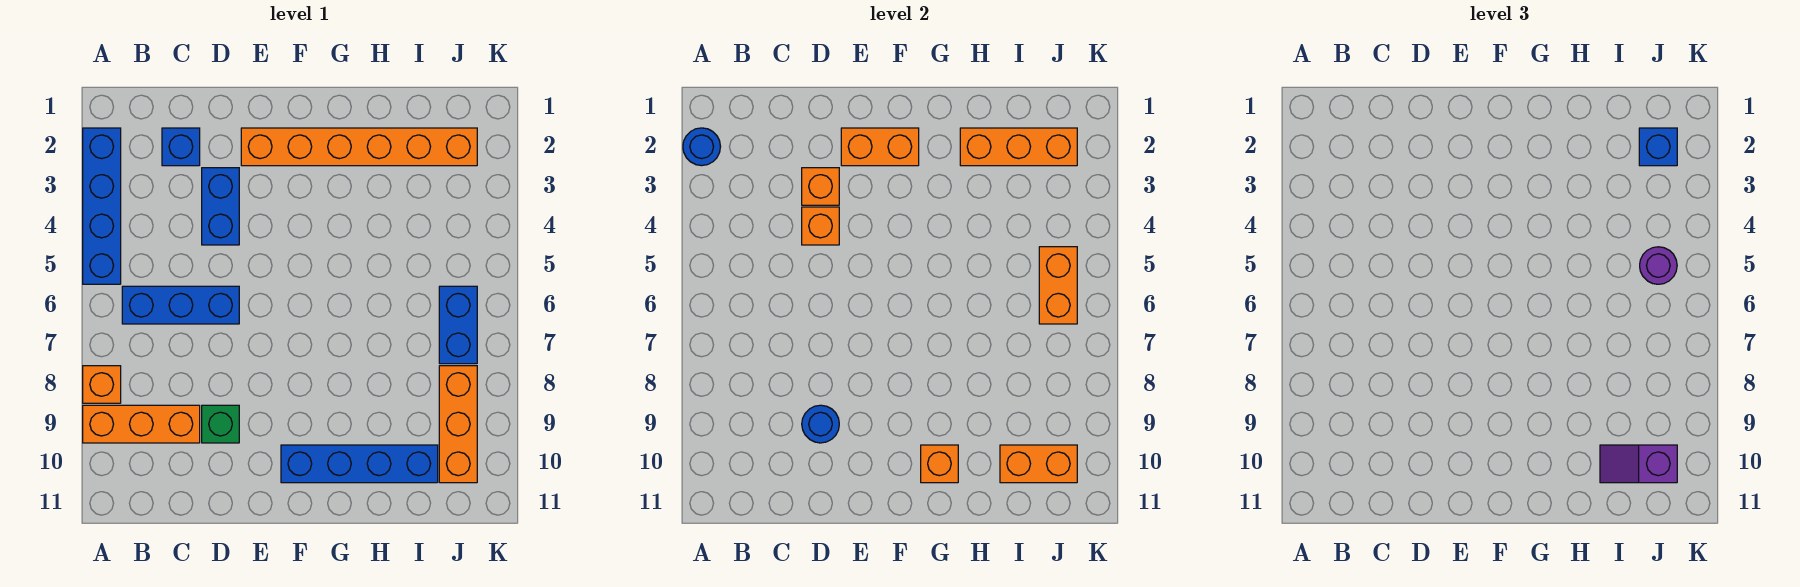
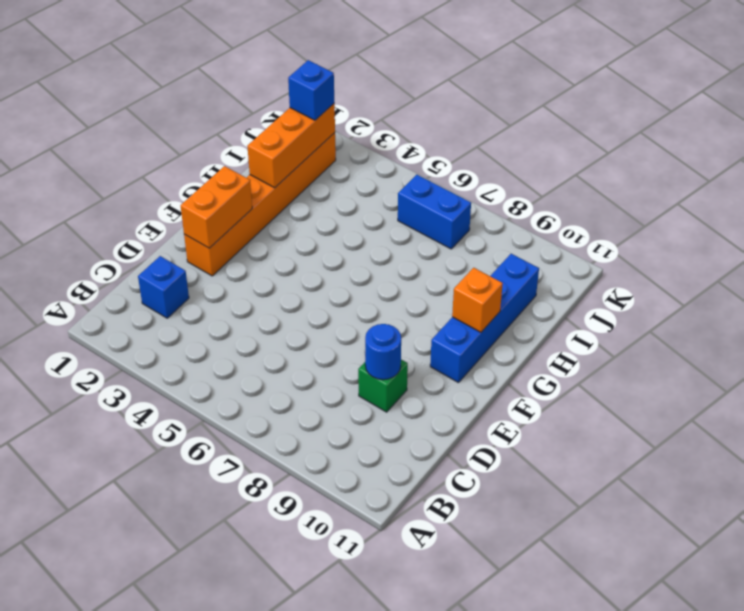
none -> blue brick A2:A5 level 1
none -> orange brick A8 level 1
none -> orange brick A9:C9 level 1

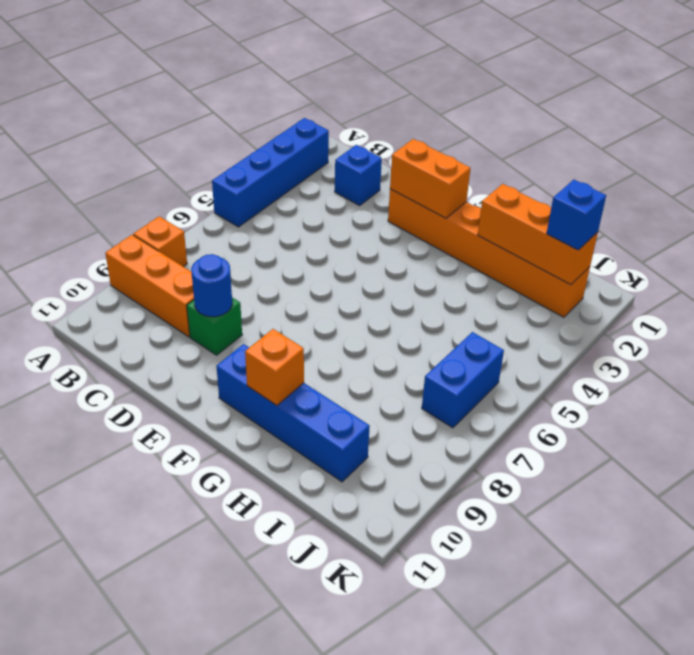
none -> blue brick B6:D6 level 1
none -> blue brick D3:D4 level 1
none -> orange brick J8:J10 level 1

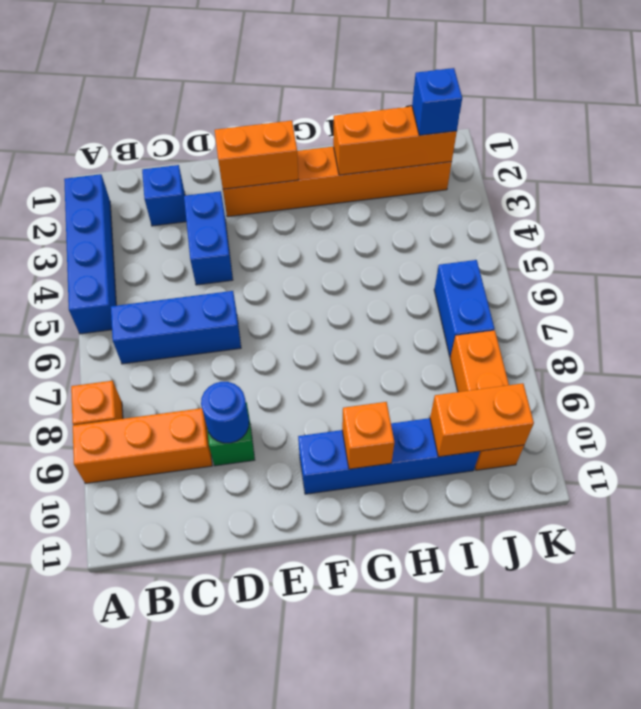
none -> blue round brick A2 level 2
none -> orange brick D3 level 2
none -> orange brick D4 level 2

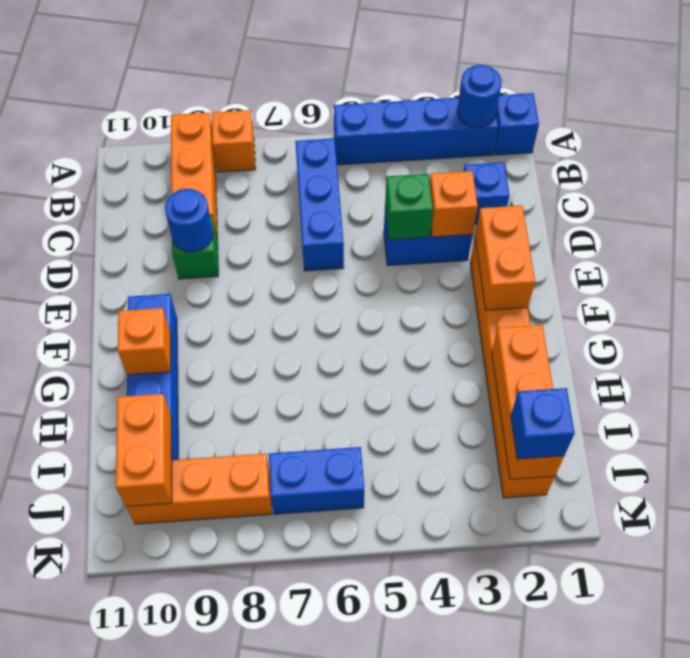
blue brick A1 level 1 -> none
green brick D4 level 2 -> orange brick D4 level 2
none -> orange brick J5:J6 level 2
none -> purple slope I10:J10 level 3 top J
none -> purple round brick J5 level 3

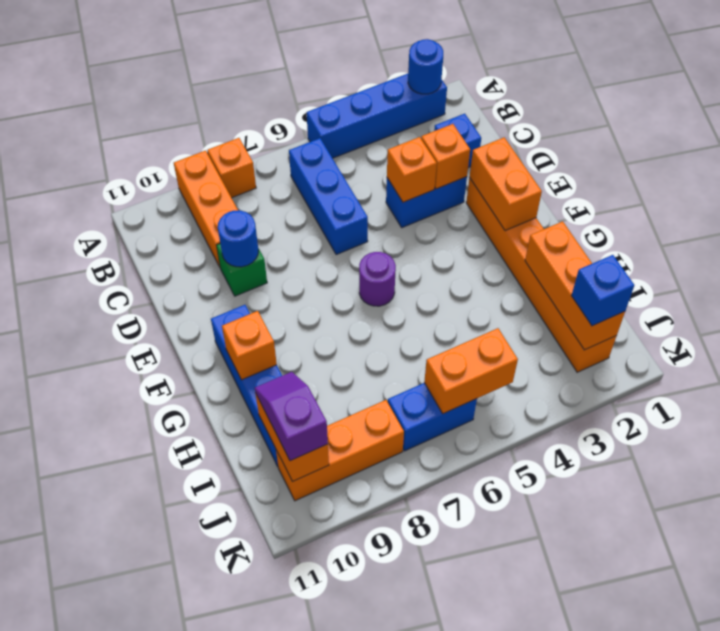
purple round brick F6 level 1 -> purple round brick J5 level 3

